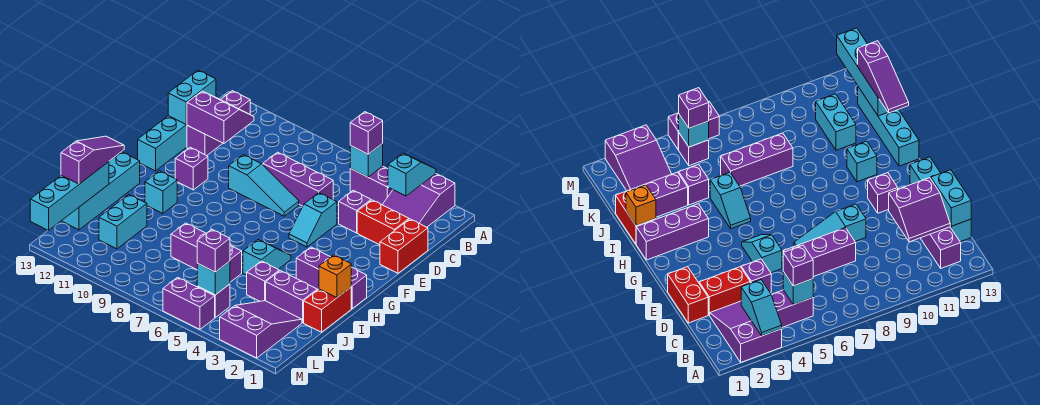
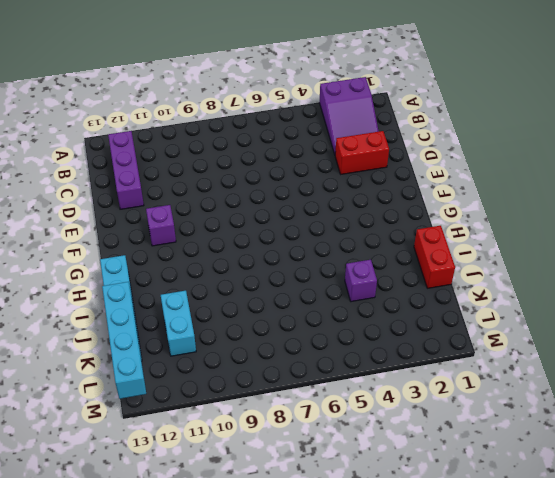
none -> purple brick B4:B5 level 1
none -> cyan brick C13:F13 level 1
none -> red brick D1:E1 level 1
none -> purple brick D4 level 1

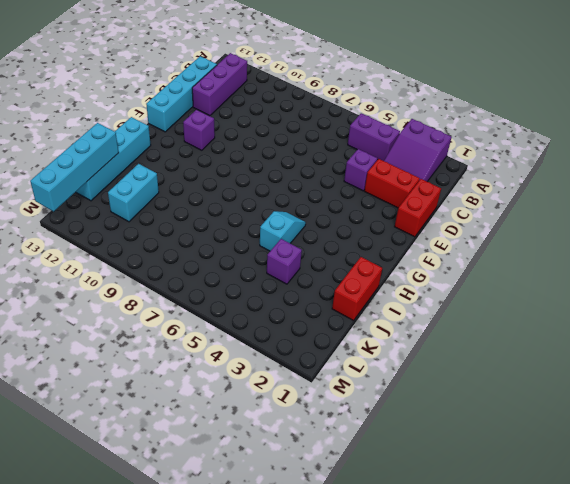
none -> purple brick D6:D8 level 1
none -> cyan slope E5:F5 level 1 top E
none -> cyan slope E7:E9 level 1 top 9
none -> purple brick H1:H3 level 1

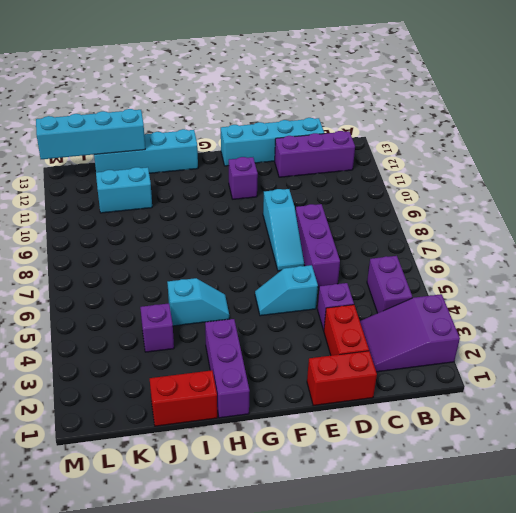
none -> cyan brick H11 level 1
none -> purple brick J2:J3 level 1
none -> purple brick J6:J8 level 1
none -> purple slope K2:M3 level 1 top M

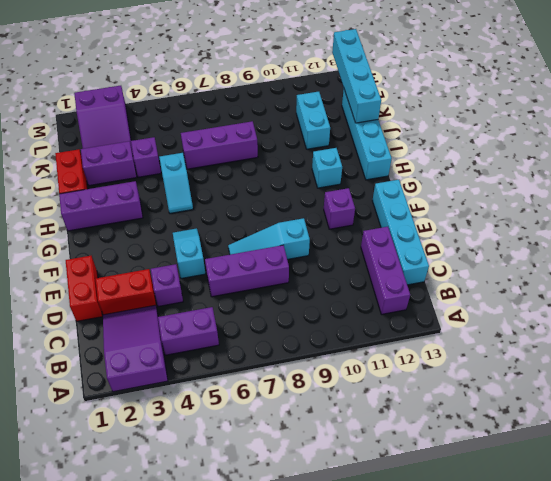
none -> purple brick L5 level 1
none -> purple brick M5:M6 level 1
none -> cyan slope A3:B3 level 2 top B
none -> cyan brick B5 level 2

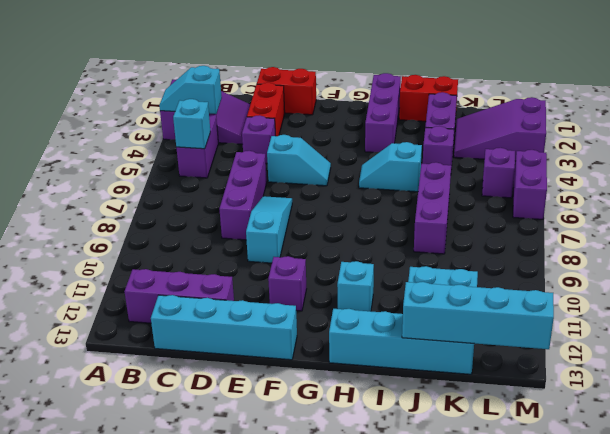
none -> purple slope C11:D12 level 2 top D
none -> cyan brick C13:D13 level 2
none -> orange brick I1 level 2
none -> cyan brick L5 level 2

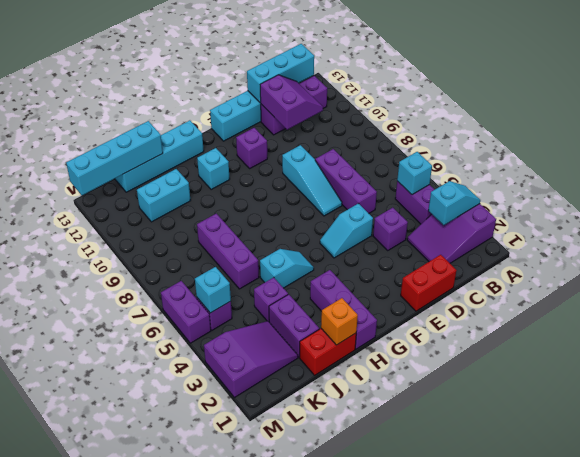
cyan brick B13:D13 level 2 -> cyan brick C13:D13 level 2
none -> red brick D2:D3 level 1
none -> purple brick B5 level 3
none -> purple slope I13:K13 level 3 top K
none -> purple brick L5 level 3

